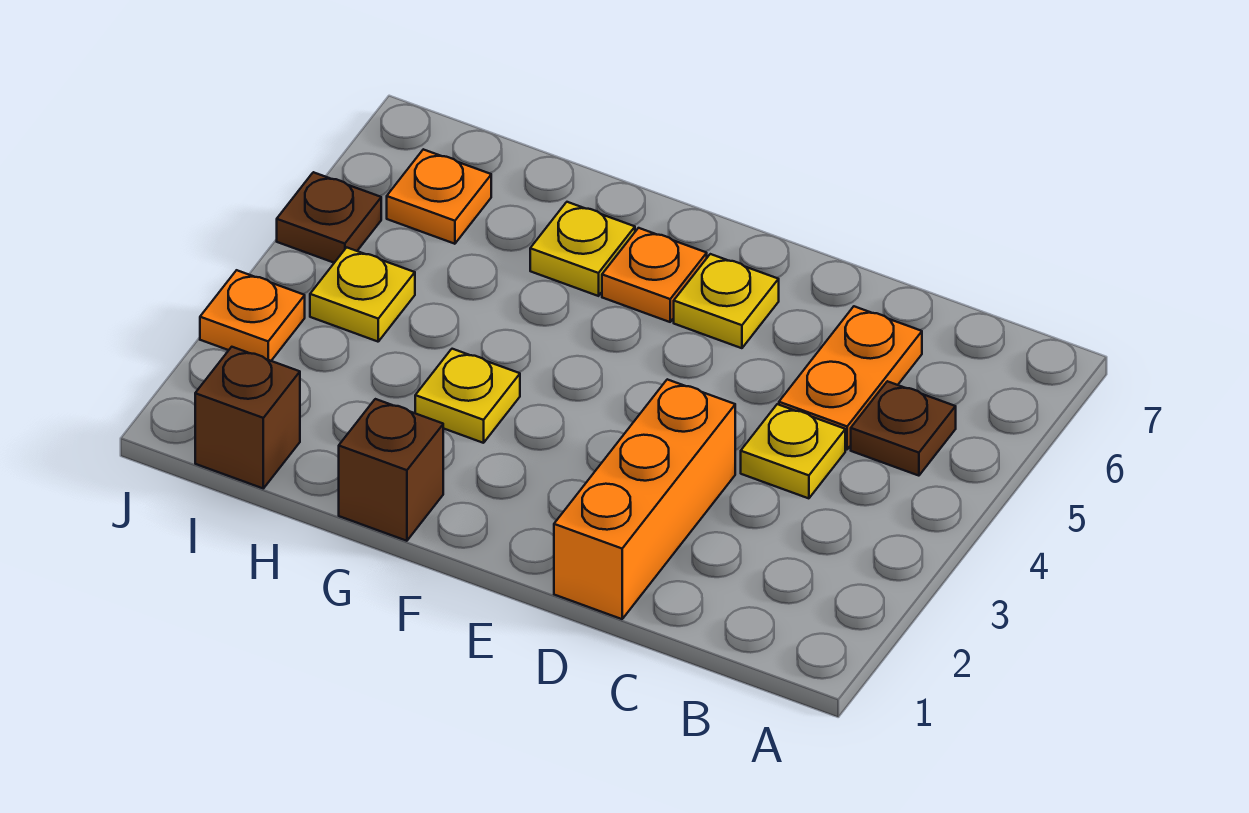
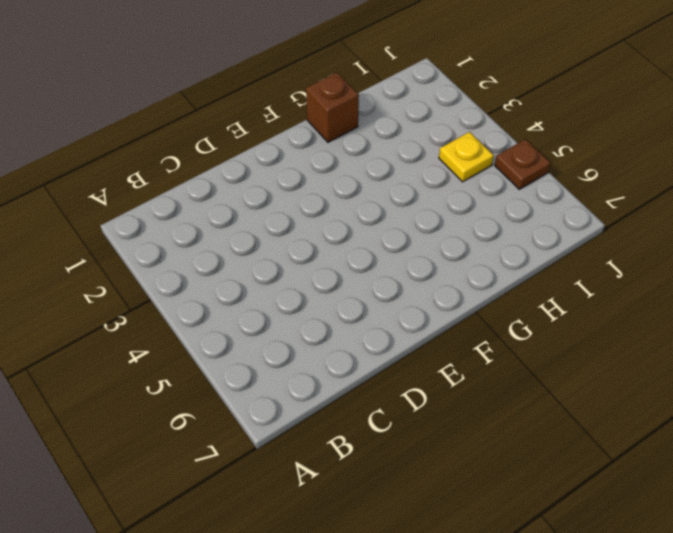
none -> brown plate B5 level 1
none -> yellow plate C4 level 1
none -> orange plate C5:C6 level 1

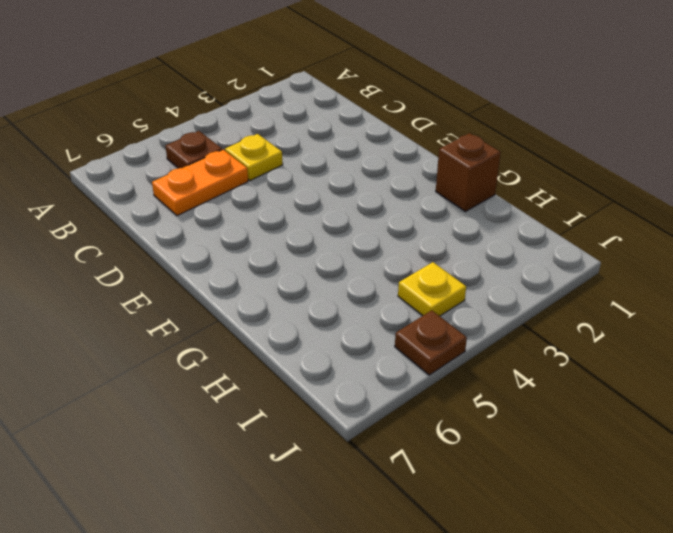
none -> orange brick D1:D3 level 1
none -> yellow plate E6 level 1
none -> orange plate F6 level 1

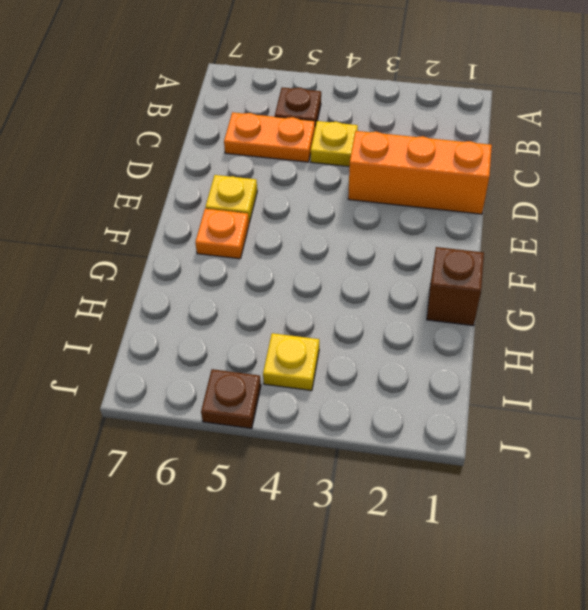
none -> yellow plate G3 level 1
none -> yellow plate G6 level 1
none -> brown brick I1 level 1

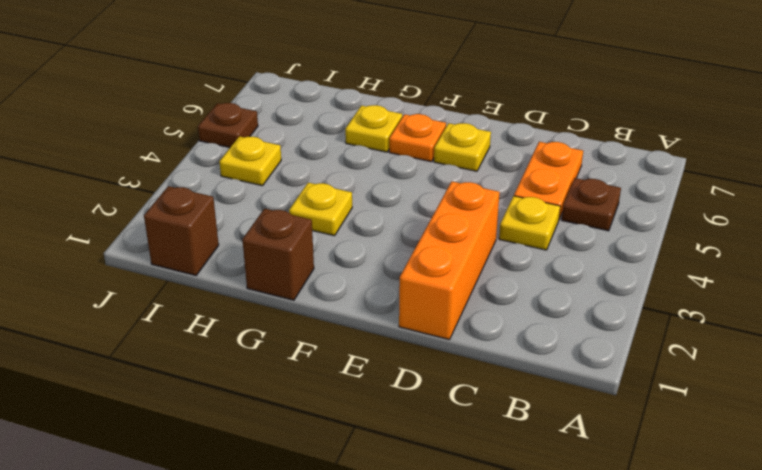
none -> orange plate I6 level 1
none -> orange plate J3 level 1

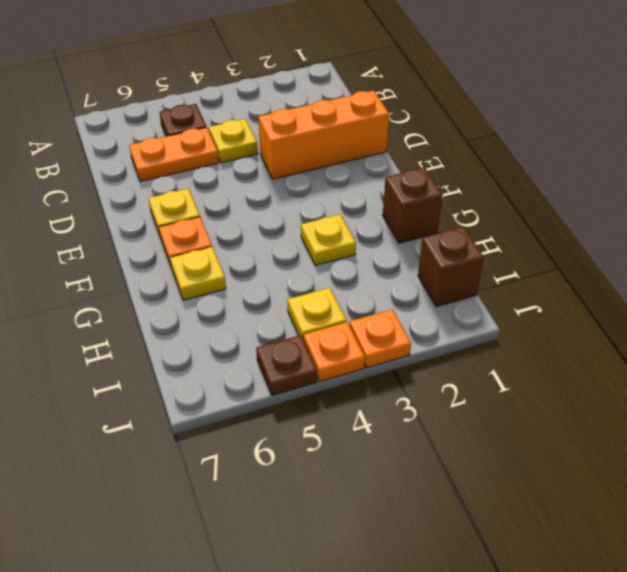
orange plate J4 level 1 -> orange plate I6 level 1

